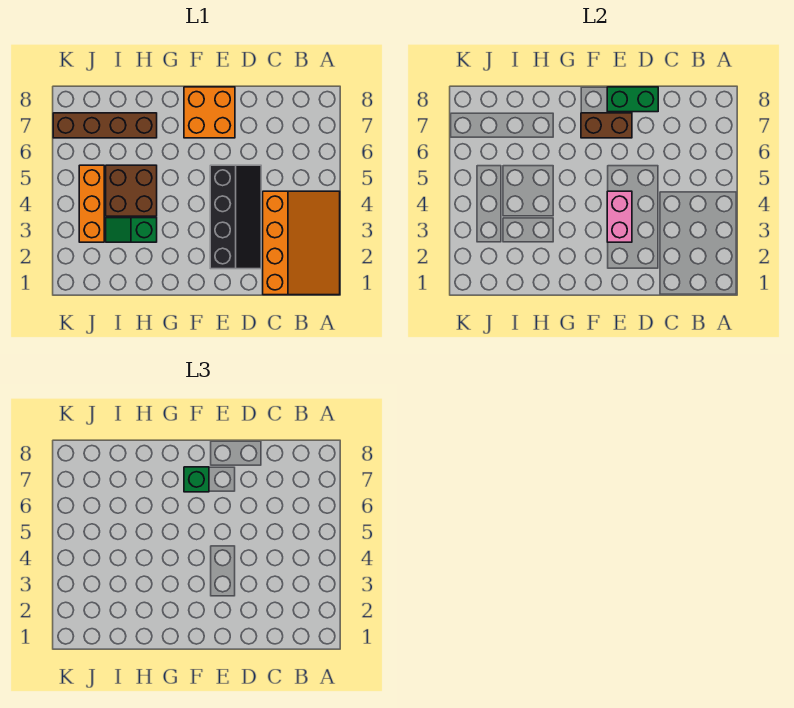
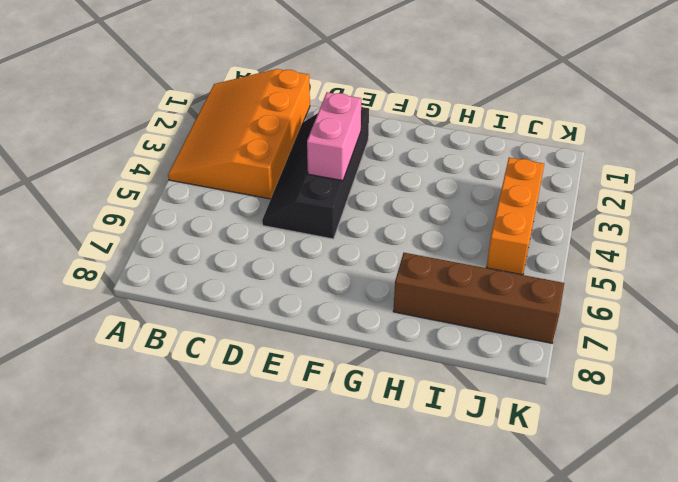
none -> orange brick E7:F8 level 1
none -> green slope H3:I3 level 1 top H

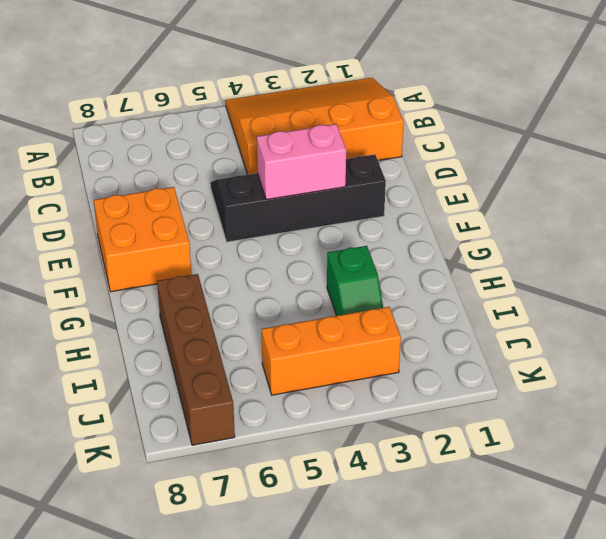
none -> brown brick H4:I5 level 1
none -> green brick D8:E8 level 2

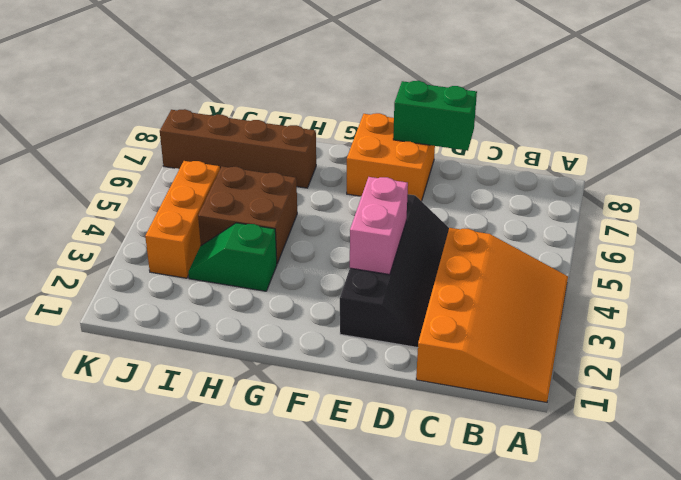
none -> brown brick E7:F7 level 2
none -> green brick F7 level 3

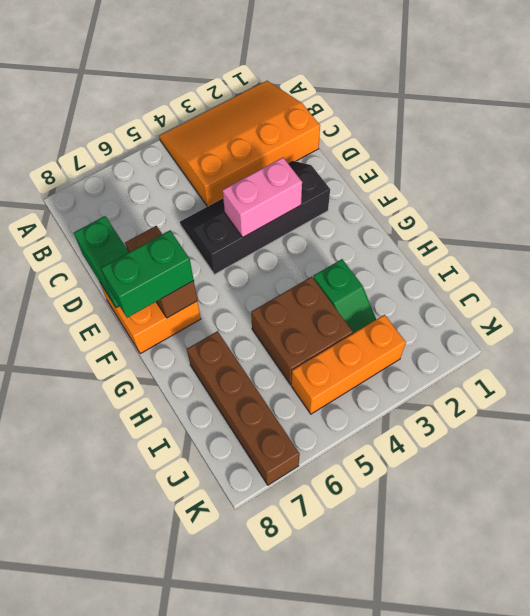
green brick F7:F8 level 3 -> green brick F7 level 3

